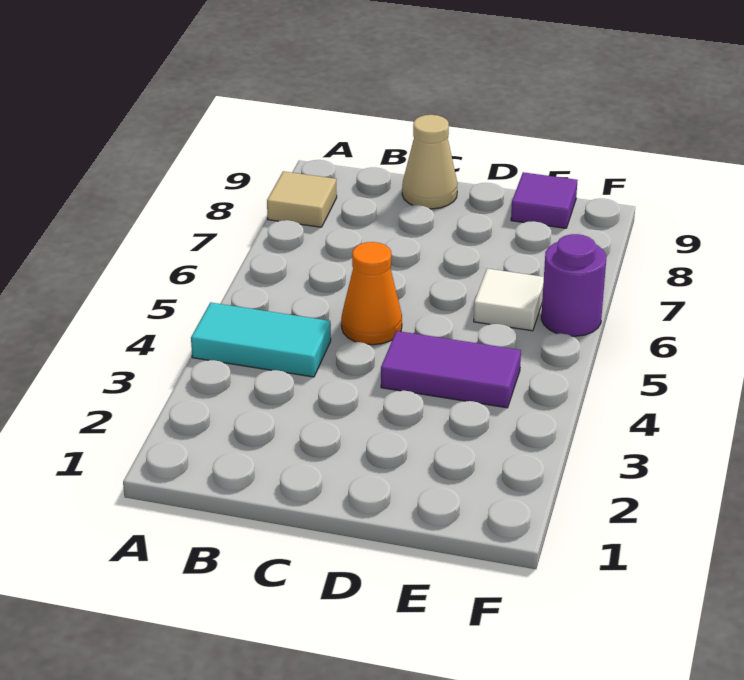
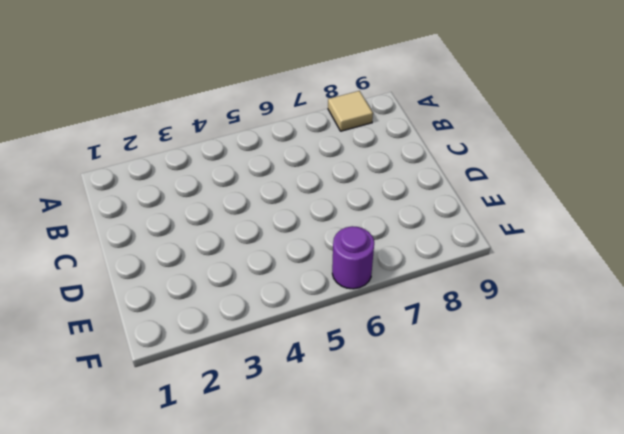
none -> cyan tile A4:B4 level 1
none -> orange cone C5 level 1

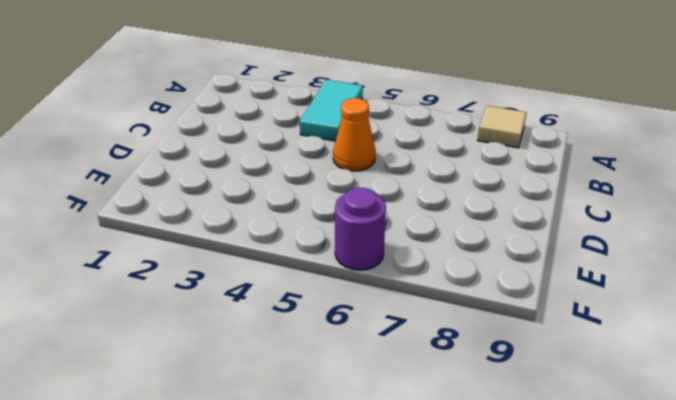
none -> tan cone C9 level 1
none -> purple tile D4:E4 level 1

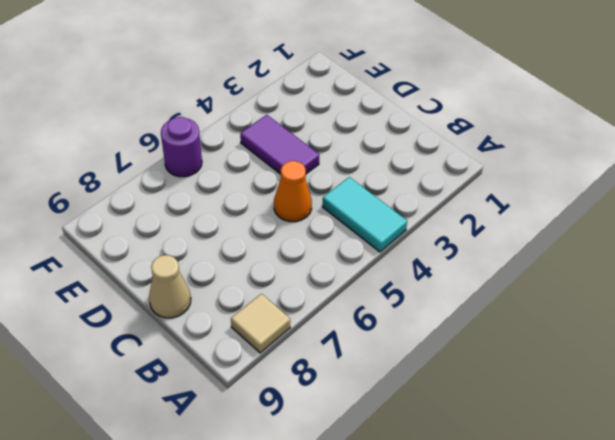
none -> white tile E6 level 1
none -> purple tile E9 level 1

